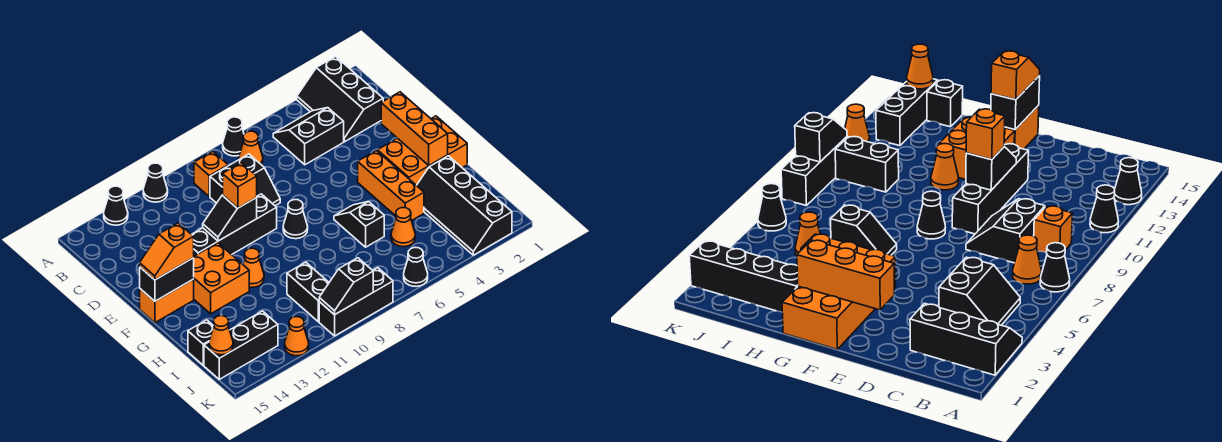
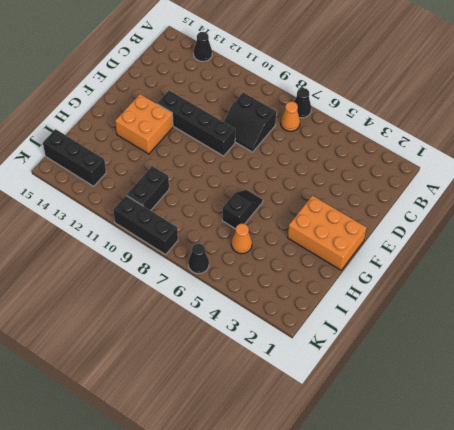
none -> black slope A2:C3 level 1 top 2
none -> black cone A11 level 1
none -> black slope B4:C5 level 1 top C
none -> orange brick B9 level 1

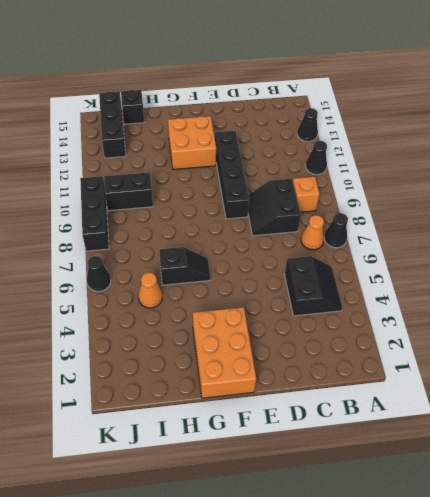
none -> black slope A2:C3 level 1 top 2
none -> orange brick F4:H4 level 1
none -> black cone F8 level 1
none -> orange brick F14:F15 level 1

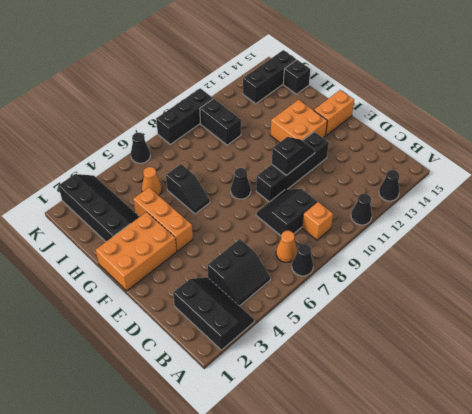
none -> orange cone G11 level 1
none -> orange cone K12 level 1
none -> orange brick E2:G2 level 2
none -> black brick F14:F15 level 2

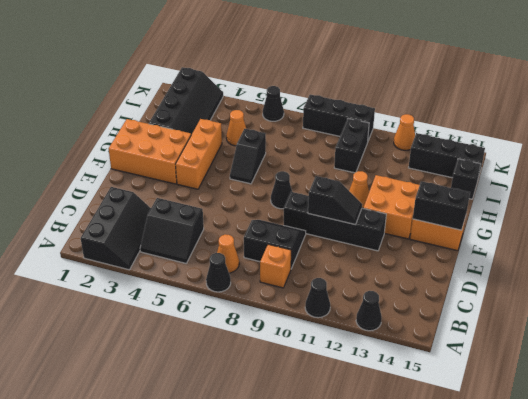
none -> orange brick E2:G2 level 2
none -> orange cone J15 level 2
none -> black slope K9:K10 level 2 top 9
none -> orange brick E10 level 3

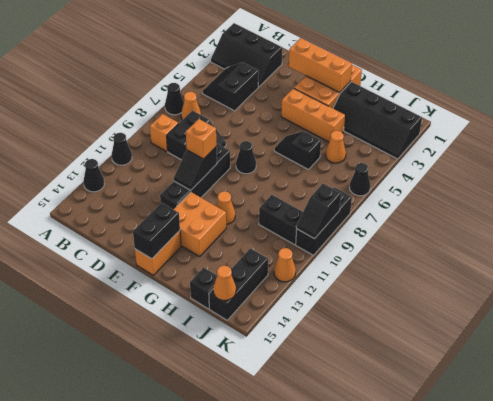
none -> orange slope F14:F15 level 3 top 14

